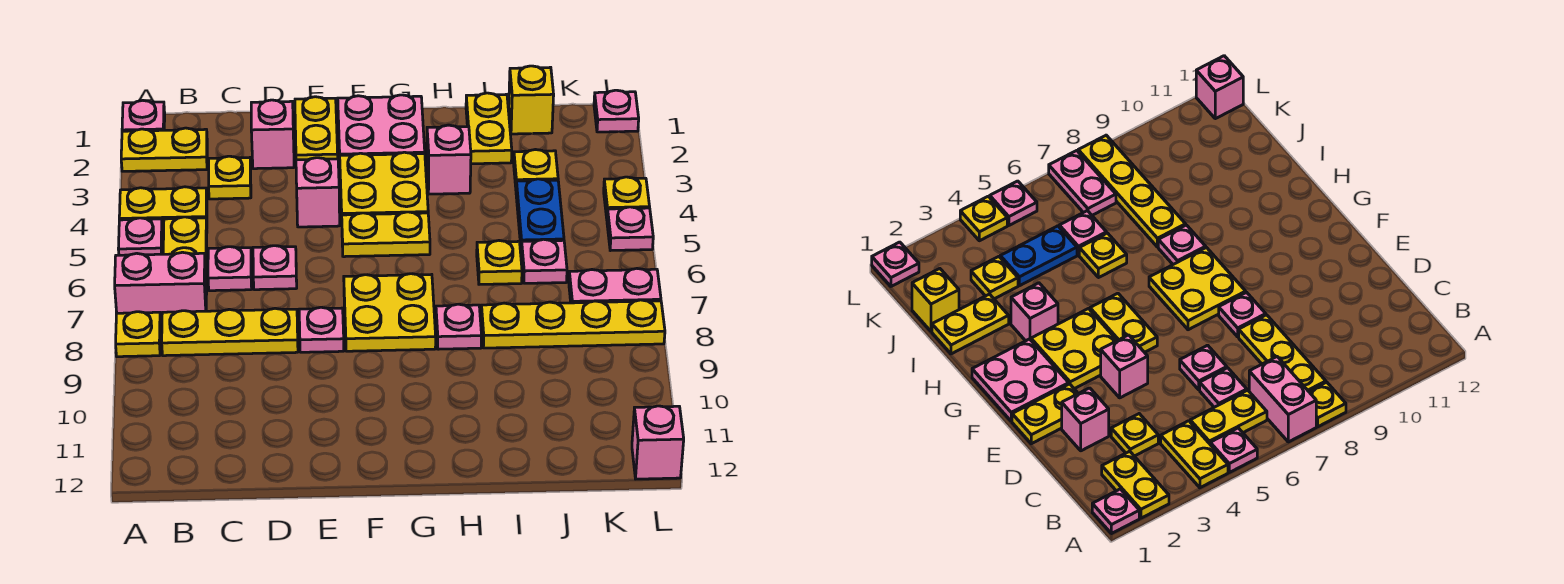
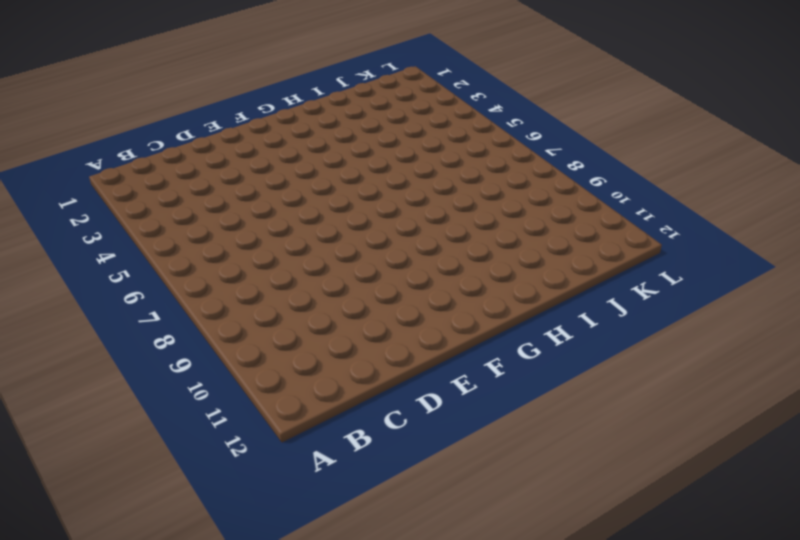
none -> pink plate A1 level 1
none -> yellow plate A2:B2 level 1
none -> yellow plate A4:B4 level 1
none -> pink plate A5 level 1

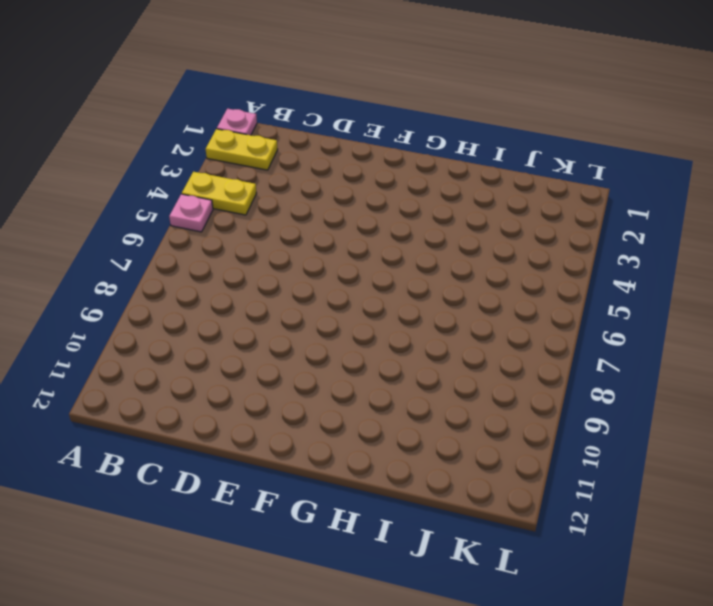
none -> pink brick A7:B7 level 1
none -> yellow plate A8 level 1
none -> yellow plate B5:B6 level 1
none -> yellow plate B8:D8 level 1

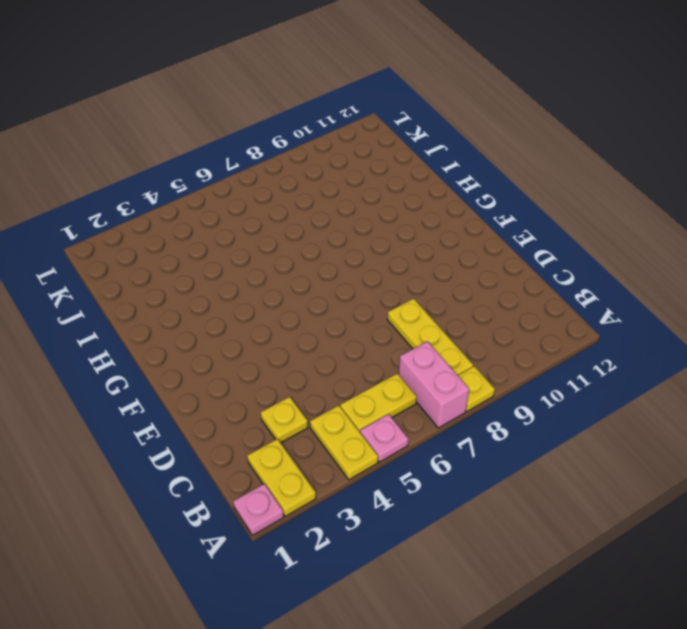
none -> pink plate C6 level 1
none -> pink brick D2 level 1
none -> pink plate D6 level 1
none -> yellow plate E1:E2 level 1

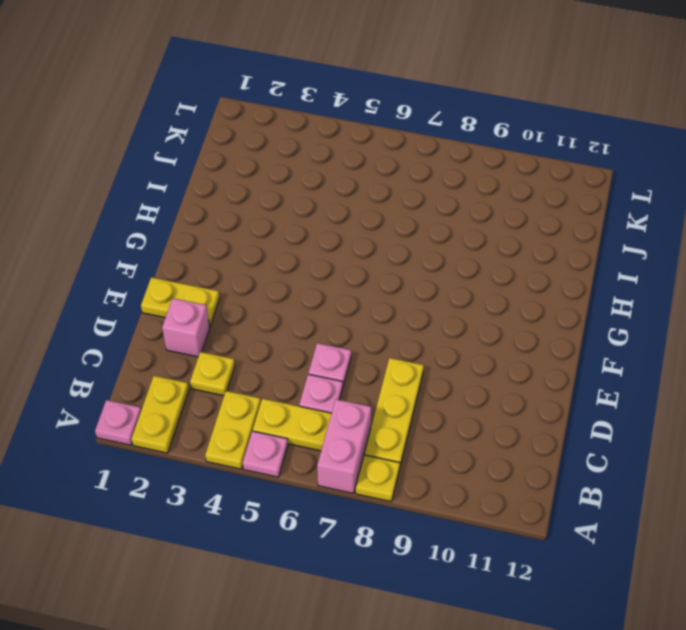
none -> pink brick E4 level 1
none -> pink plate E8 level 1
none -> pink plate F1:G2 level 1
none -> yellow plate F3:G4 level 1

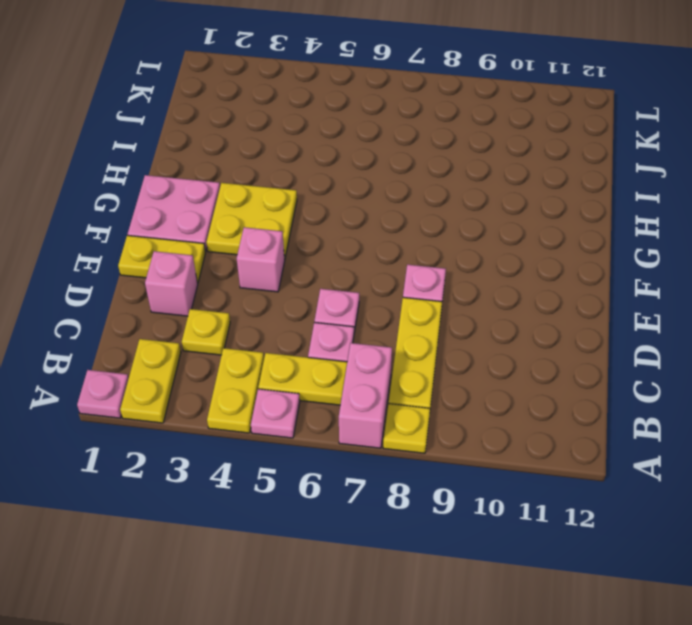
none -> yellow plate F5:G5 level 1
none -> yellow plate F7:G8 level 1
none -> pink brick H3 level 1
none -> pink plate H8 level 1

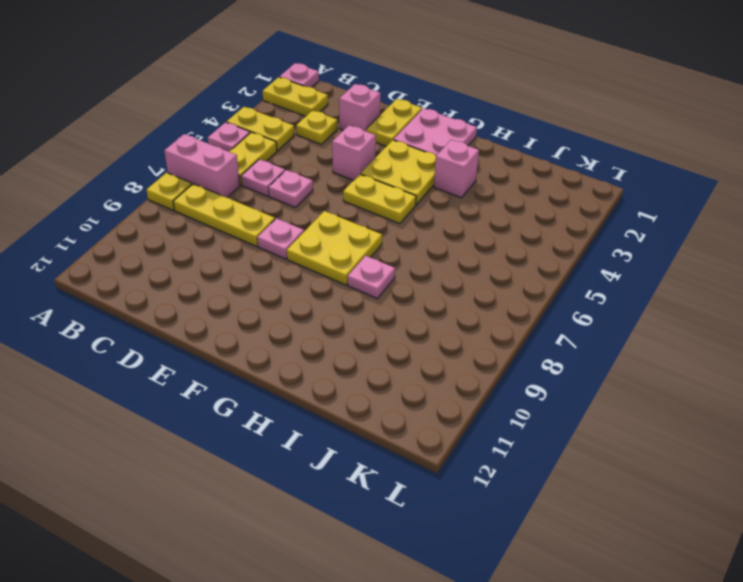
none -> yellow plate I1:I2 level 1
none -> yellow plate I6 level 1
none -> yellow plate I8:L8 level 1
none -> yellow brick J1 level 1

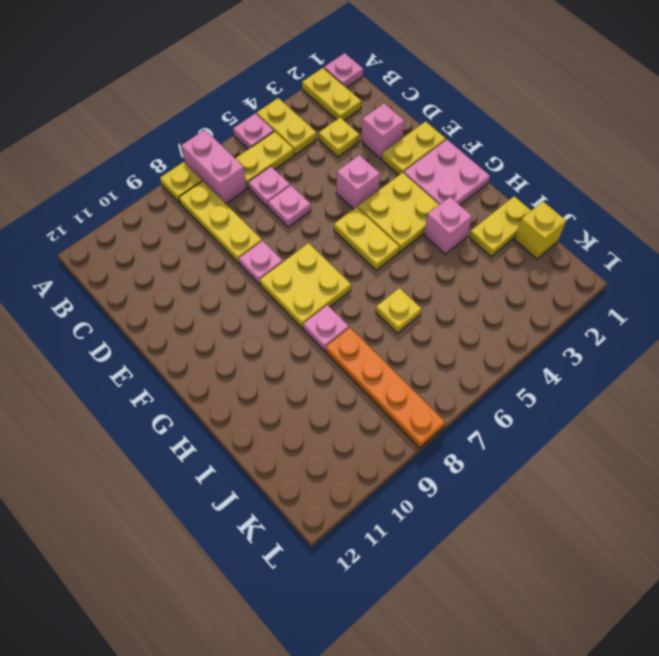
orange plate I8:L8 level 1 -> yellow plate I8:L8 level 1
none -> yellow plate J3 level 1
none -> blue plate J4:J5 level 1
none -> pink plate J6 level 1
none -> pink plate K7:L7 level 1

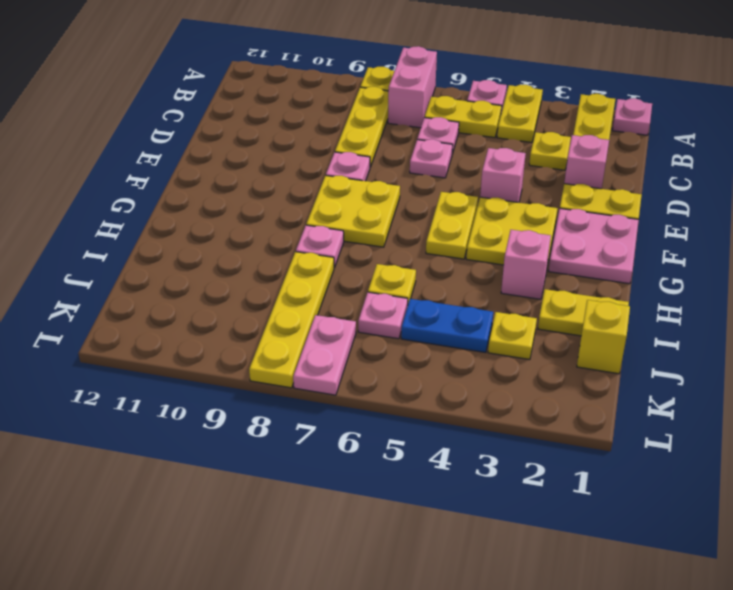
none -> pink plate L1 level 1
none -> yellow plate L4 level 1
none -> pink plate L5 level 1
none -> pink brick L12 level 1

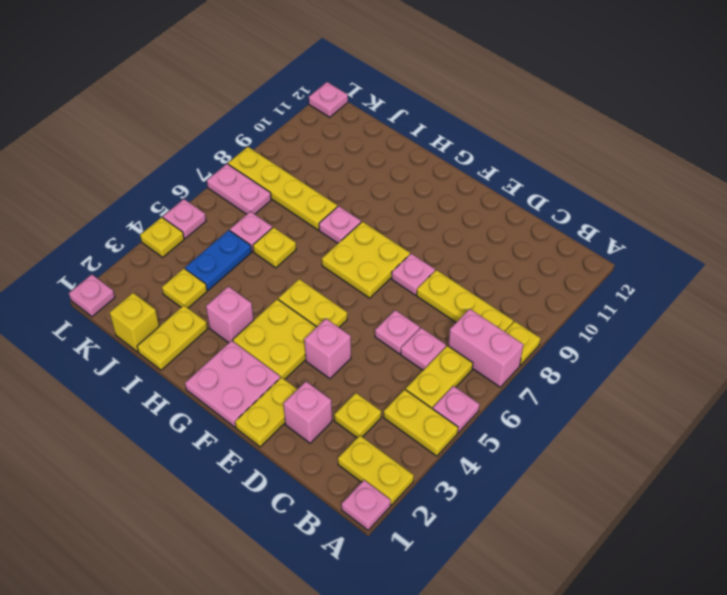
pink plate L12 level 1 -> pink brick L12 level 1

